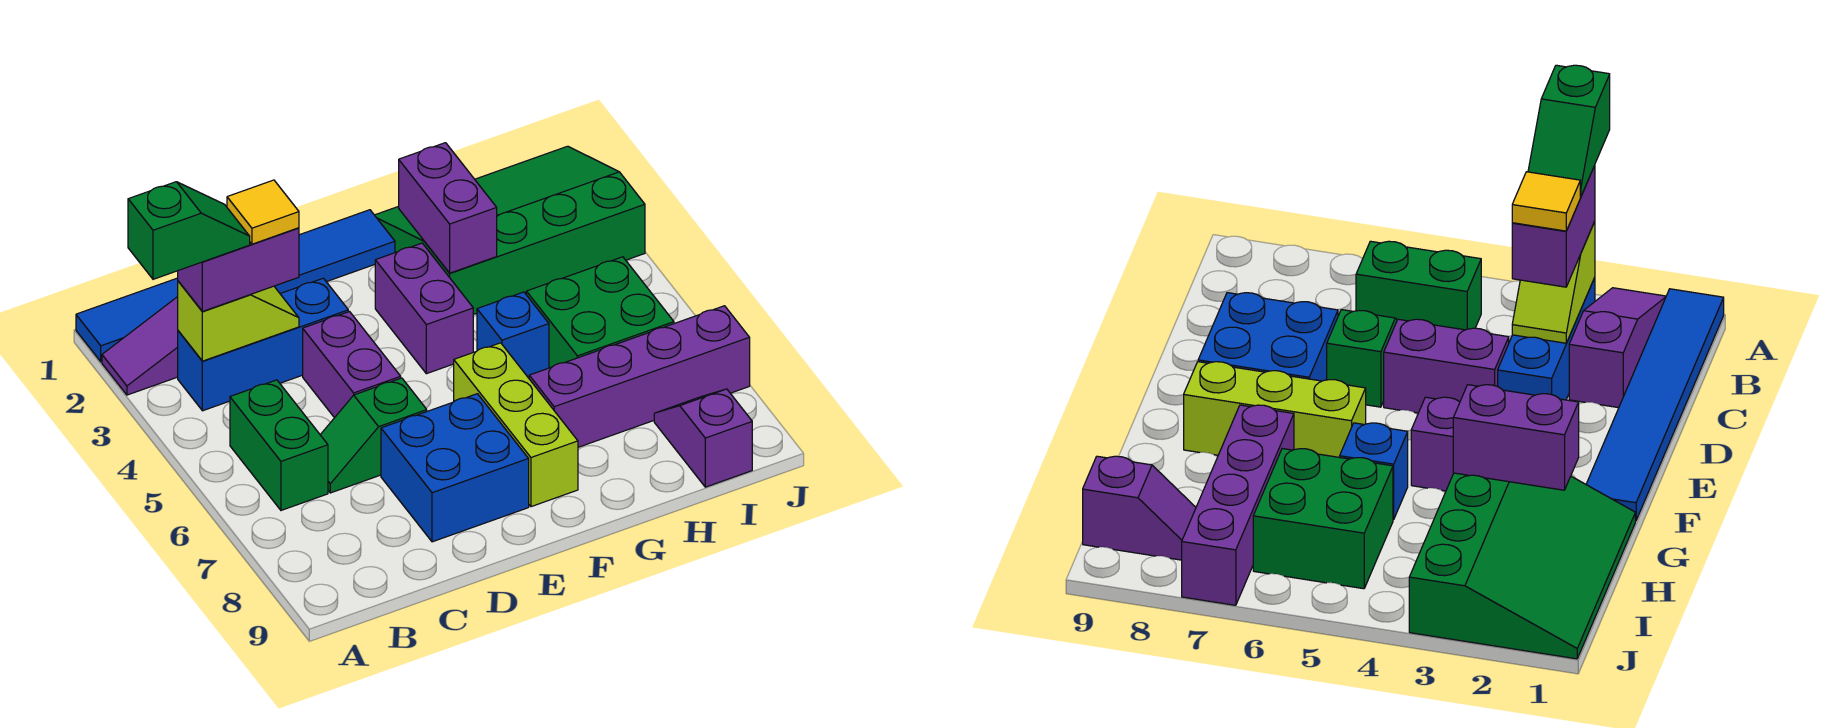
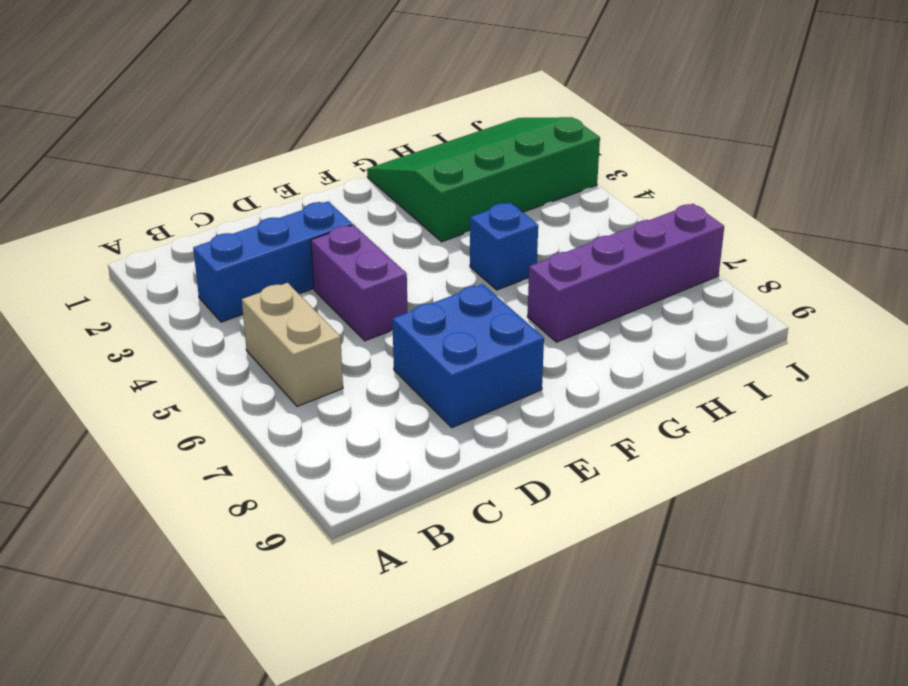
tan brick B5:B6 level 1 -> green brick B5:B6 level 1
none -> blue tile A1:F1 level 1
none -> purple slope A2:C2 level 1 top C
none -> green slope C6:D6 level 1 top D

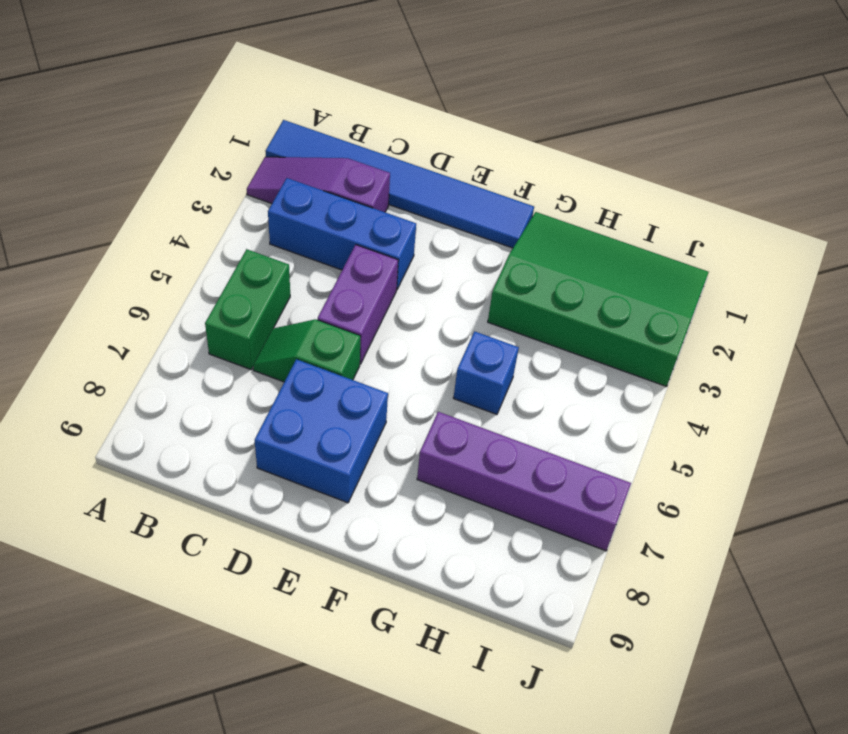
none -> purple brick F3:F4 level 1
none -> lime brick F6:F8 level 1
none -> green brick H5:I6 level 1

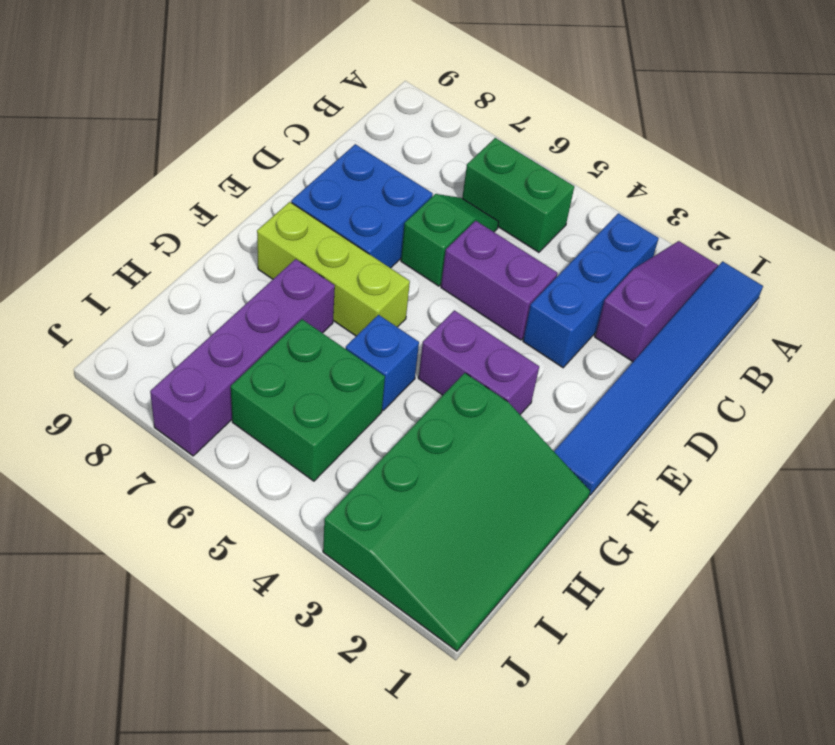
none -> purple slope I8:I9 level 1 top 9
none -> lime slope B3:C3 level 2 top B
none -> purple brick G2:G3 level 2

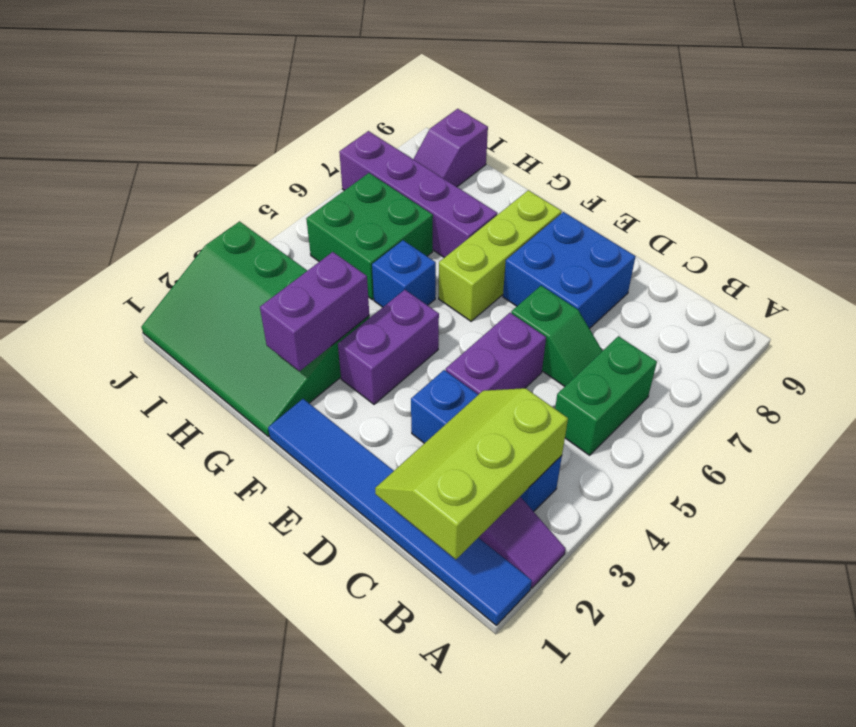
lime slope B1:C3 level 2 top B -> lime slope B3:C3 level 2 top B
none -> purple brick B3:C3 level 3
none -> green slope A3:B3 level 4 top A
none -> yellow tile C3 level 4

